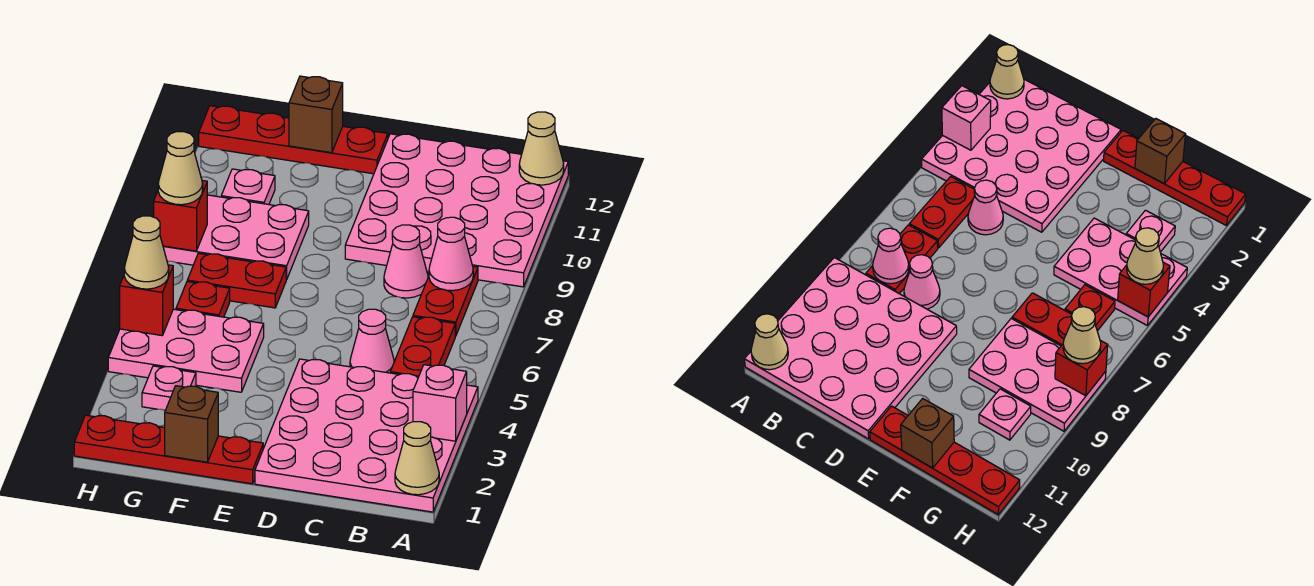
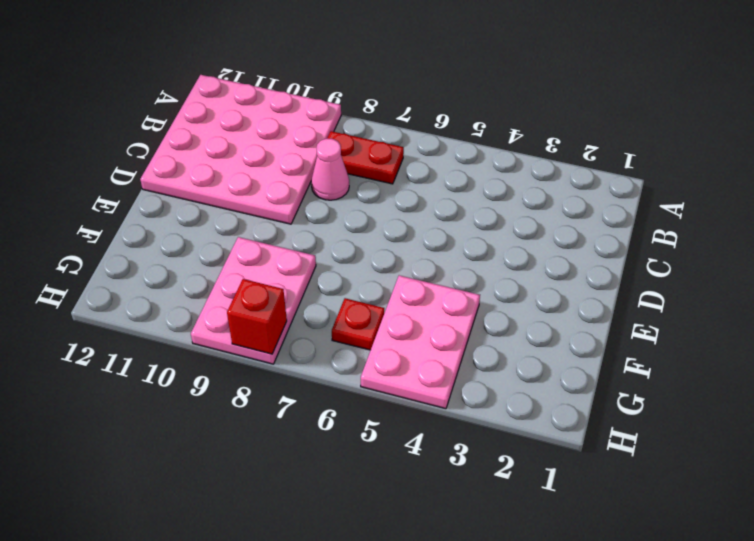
none -> pink plate A1:D4 level 1
none -> red plate B5:B6 level 1
none -> pink cone C5 level 1

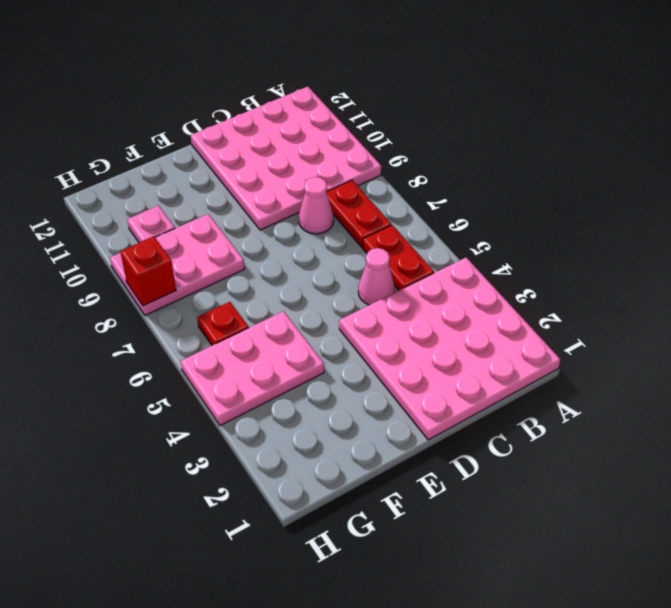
none -> red plate E1:H1 level 1
none -> red plate E12:H12 level 1
none -> red plate F7:G7 level 1

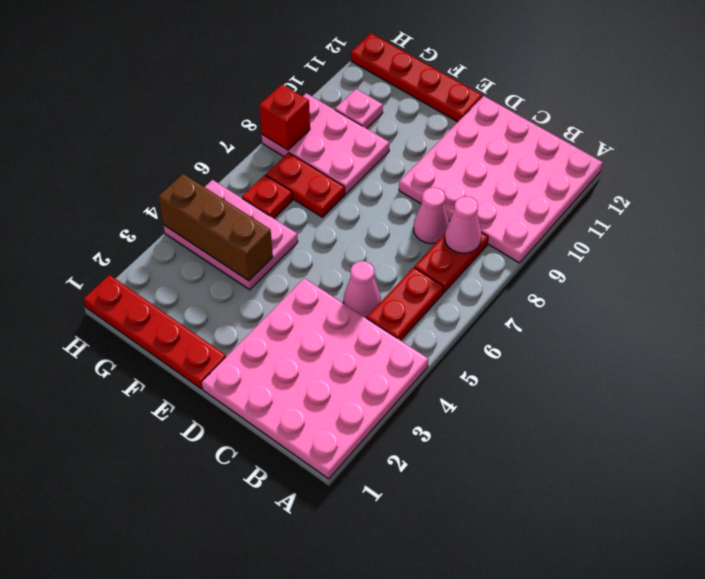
brown brick F4:H4 level 2 -> none
none -> pink plate G3 level 1
none -> tan cone A1 level 2
none -> pink brick A3 level 2

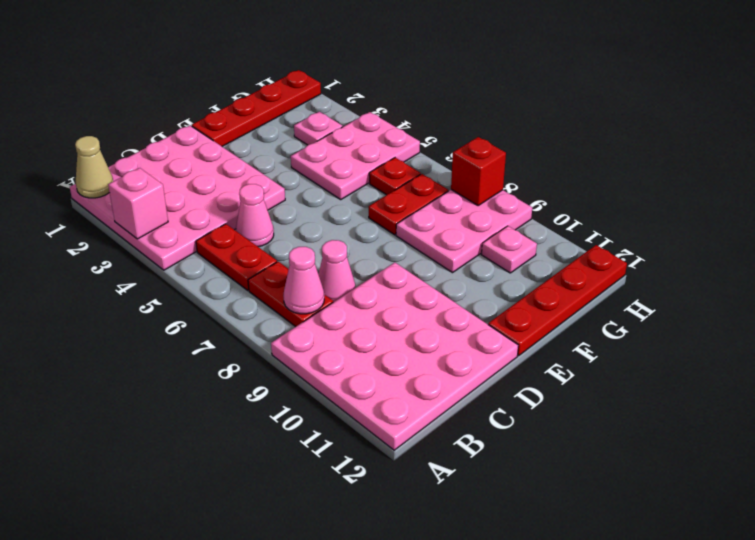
none -> tan cone A12 level 2
none -> brown brick F1 level 2
none -> brown brick F12 level 2

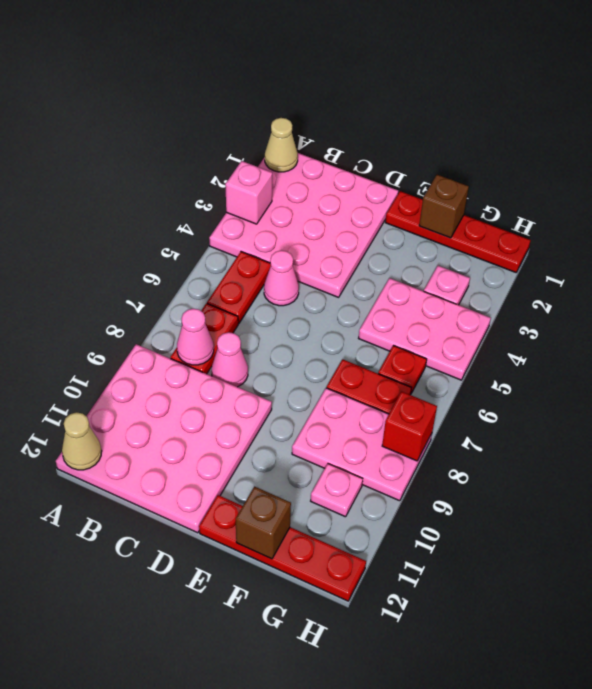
none -> red brick H5 level 2
none -> tan cone H5 level 3
none -> tan cone H8 level 3

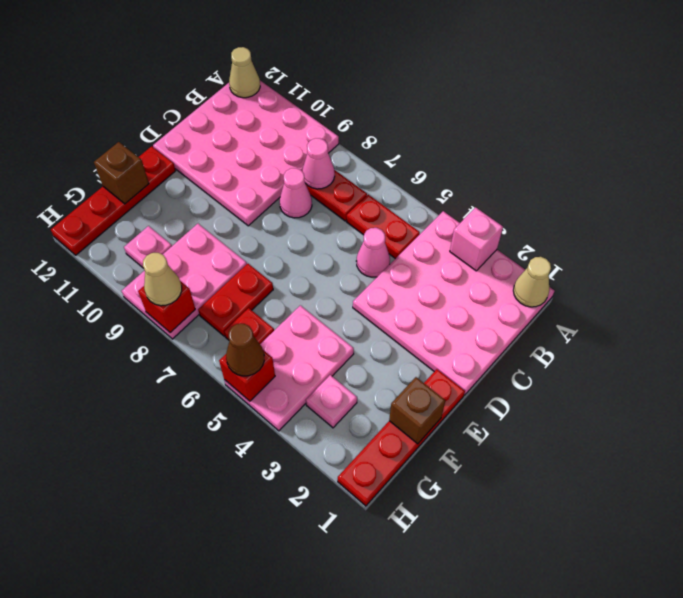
brown cone H5 level 3 -> tan cone H5 level 3

